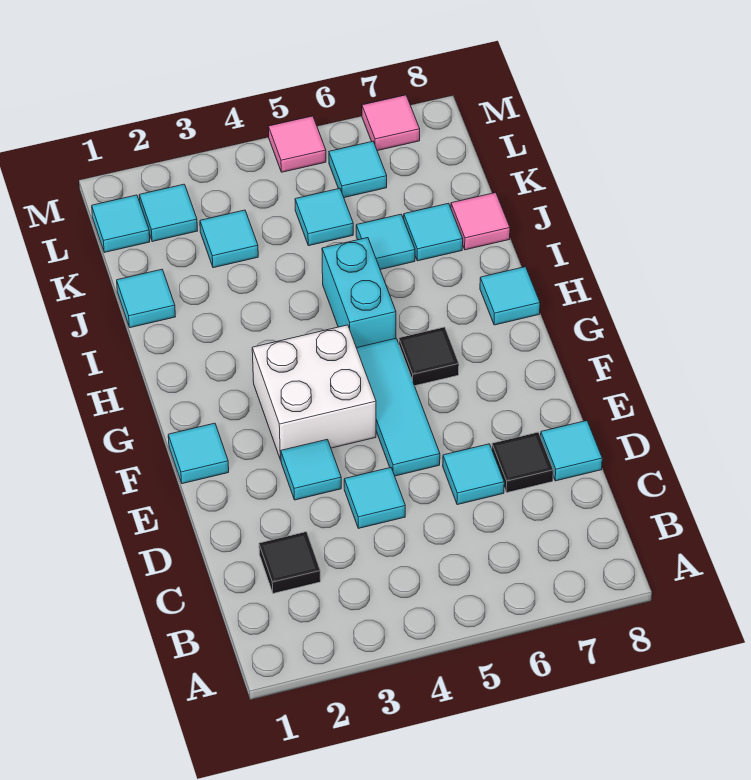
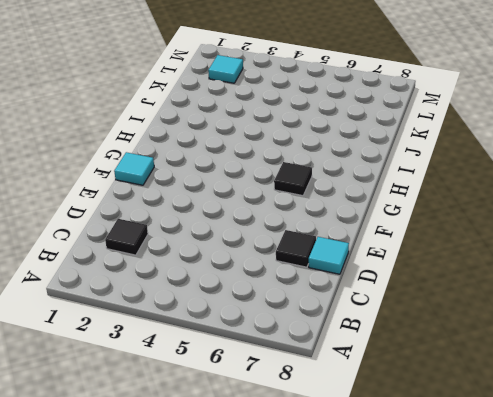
none -> cyan tile D4 level 1
none -> cyan tile D6 level 1
none -> cyan tile E3 level 1

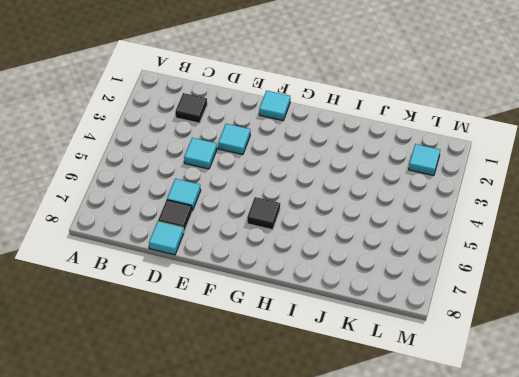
none -> cyan tile E5:G5 level 1
none -> white brick F3:G4 level 1
none -> cyan brick H5:I5 level 1

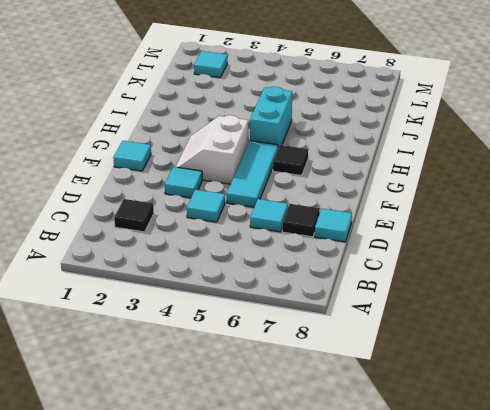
white slope F3:G4 level 1 top 4 -> white brick F3:G4 level 1
none -> cyan tile H8 level 1
none -> cyan tile J1 level 1
none -> cyan tile J6 level 1

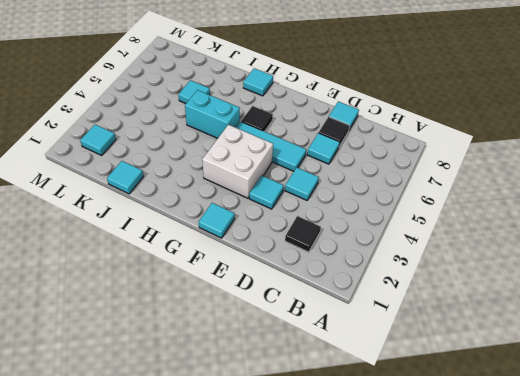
none -> cyan tile J7 level 1
none -> pink tile J8 level 1
none -> cyan tile K3 level 1

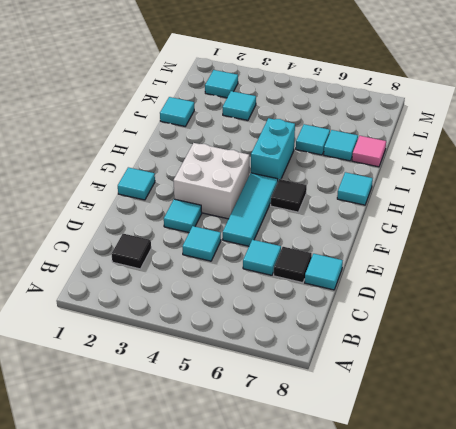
none -> cyan tile K5 level 1
none -> cyan tile L1 level 1
none -> cyan tile L6 level 1

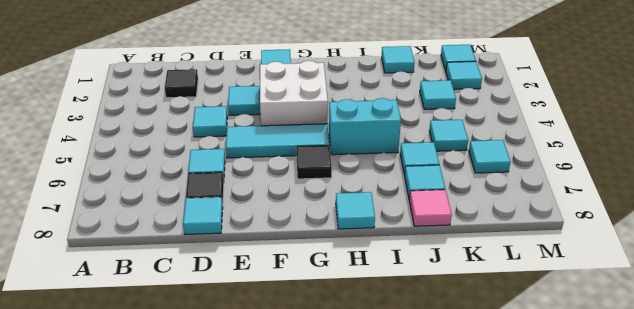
none -> pink tile M5 level 1
none -> pink tile M7 level 1

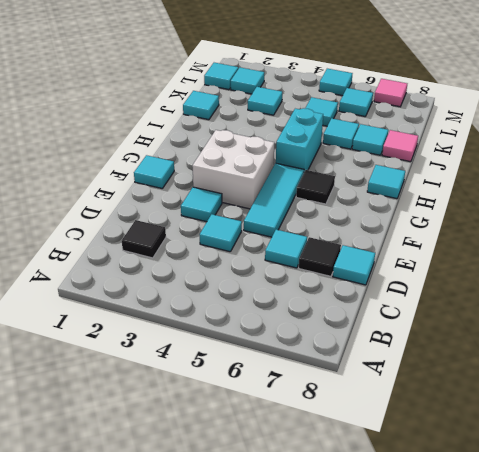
cyan tile M5 level 1 -> pink tile M5 level 1

